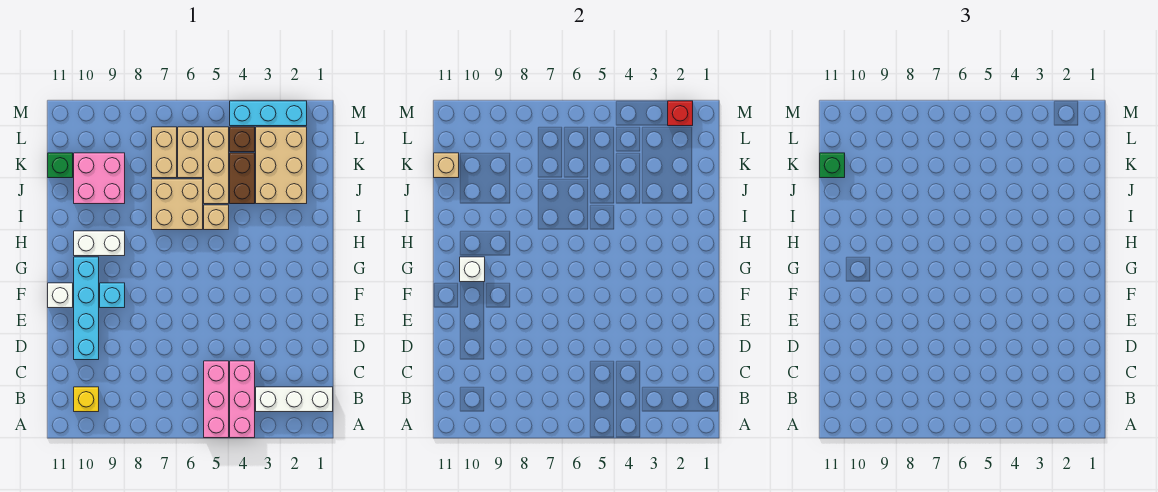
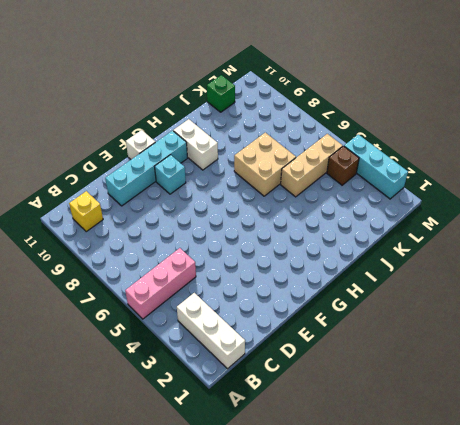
none -> pink brick A4:C4 level 1
none -> tan brick I5 level 1
none -> tan brick J2:L3 level 1

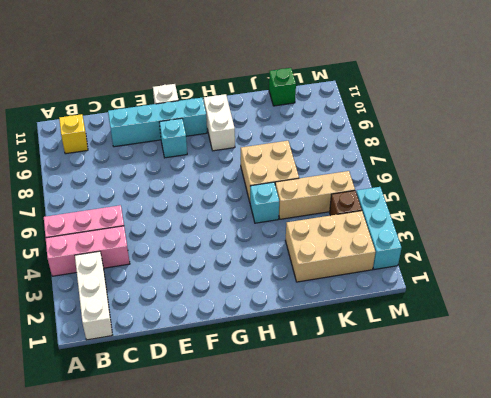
cyan brick I5 level 1 -> tan brick I5 level 1
none -> brown brick J4:K4 level 1
none -> pink brick J9:K10 level 1
none -> tan brick K6:L6 level 1

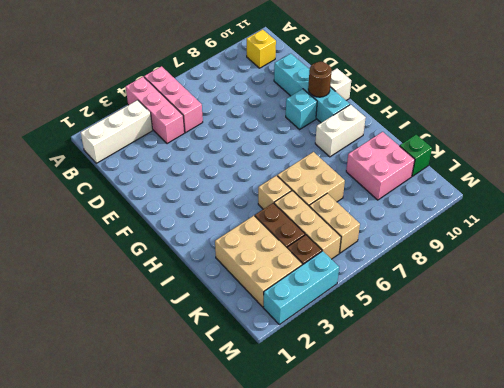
brown round brick F10 level 2 -> none
none -> tan brick K7:L7 level 1
none -> white brick G10 level 2
none -> tan brick K11 level 2

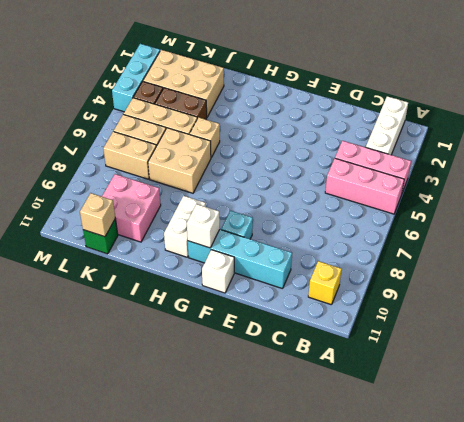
none -> red brick M2 level 2
none -> green brick K11 level 3

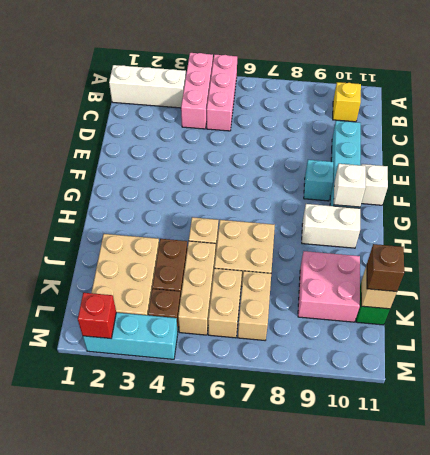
brown brick K11 level 3 -> green brick K11 level 3

